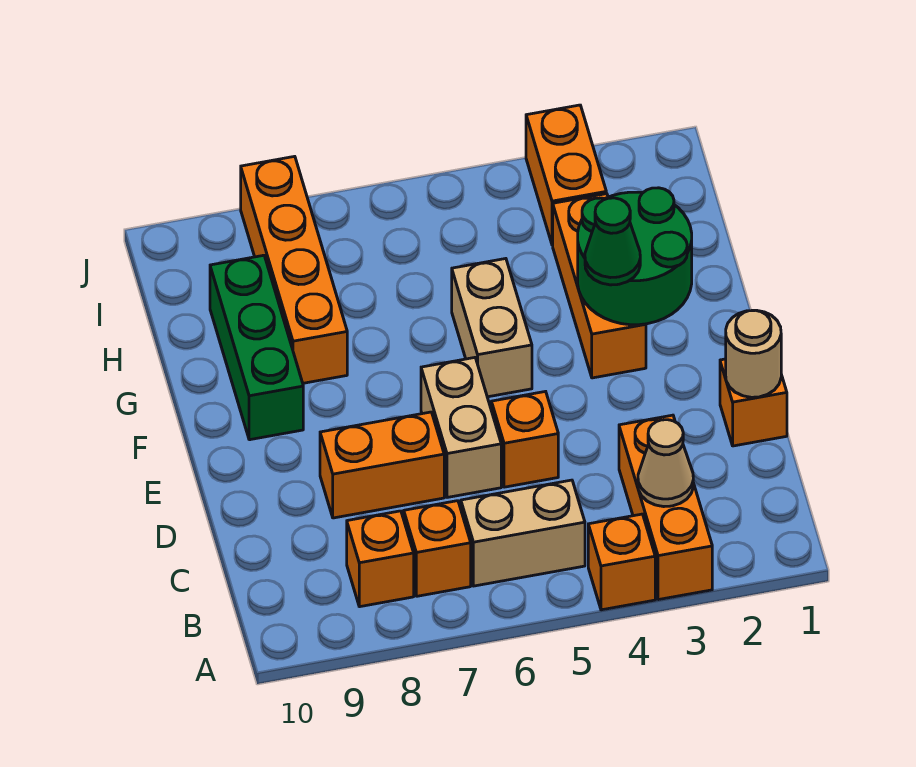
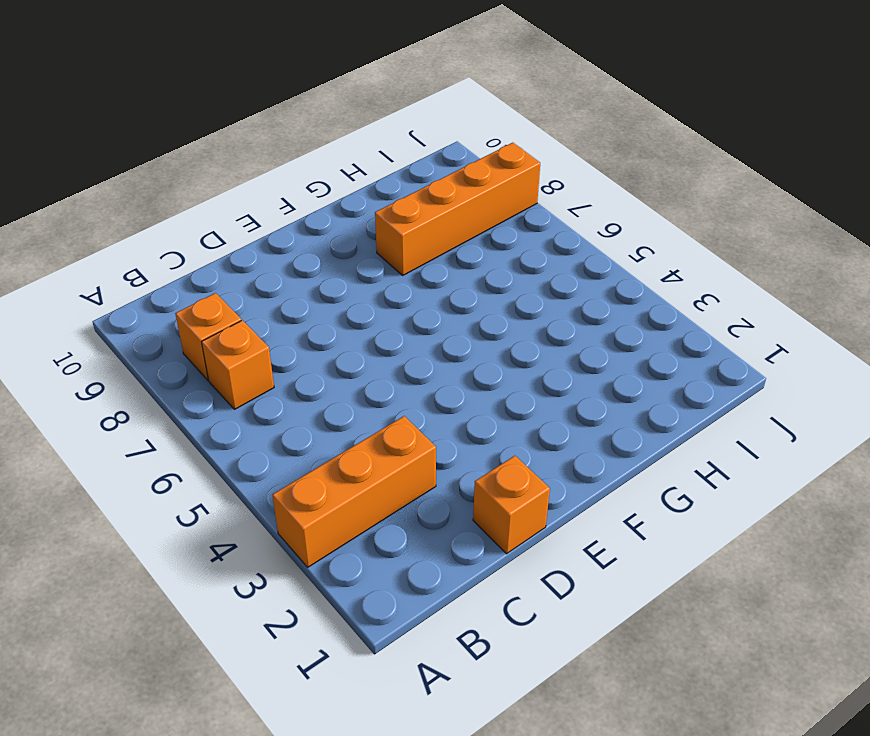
none -> orange brick A4 level 1
none -> tan brick B5:B6 level 1
none -> orange brick D5 level 1

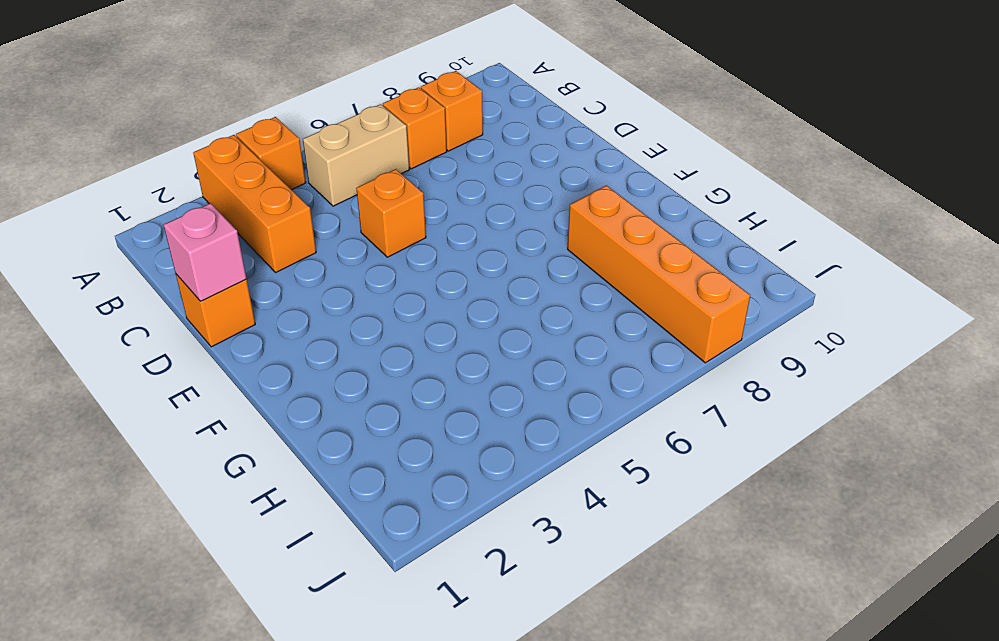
pink brick D1 level 2 -> tan round brick D1 level 2
none -> tan brick D6:E6 level 1
none -> orange brick D7:D8 level 1
none -> orange brick F3:H3 level 1

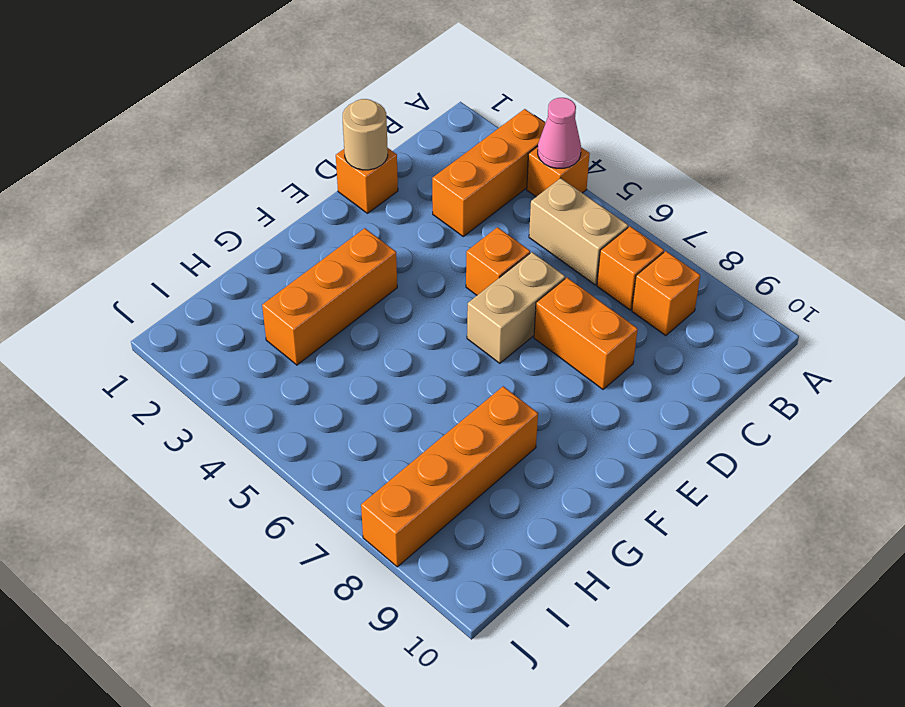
pink cone A4 level 2 -> none
none -> tan brick F5:G5 level 1
none -> green brick F9:H9 level 1
none -> orange brick I3:J3 level 1

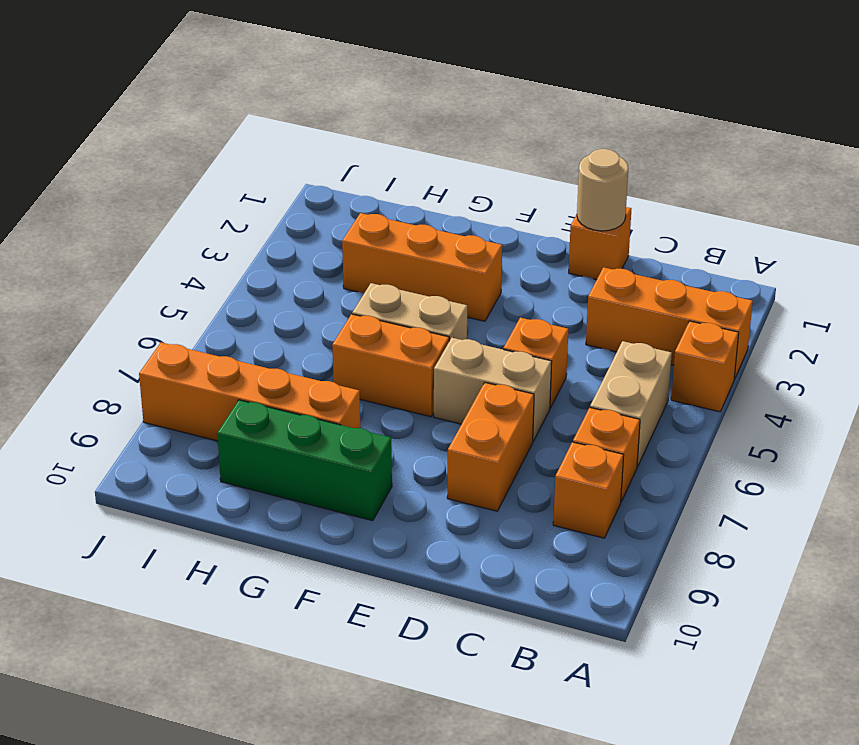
orange brick F6:G6 level 1 -> orange brick I3:J3 level 1
none -> tan cone B3 level 2
none -> green round brick F2:G3 level 2
none -> green cone F3 level 3

